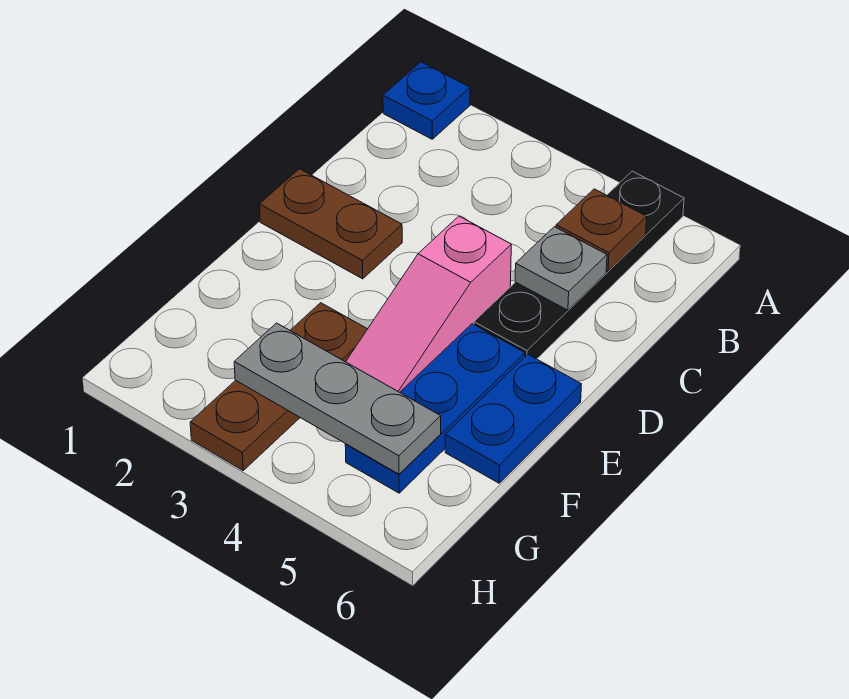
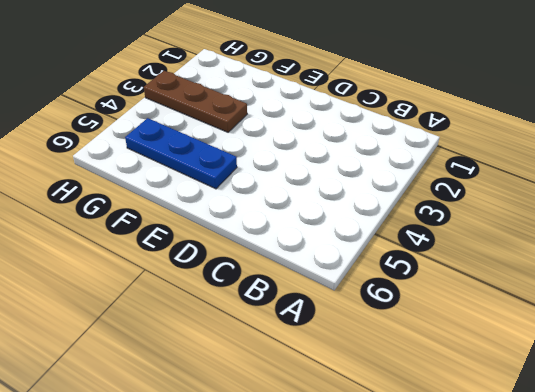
none -> blue plate A1 level 1
none -> black plate A5:D5 level 1

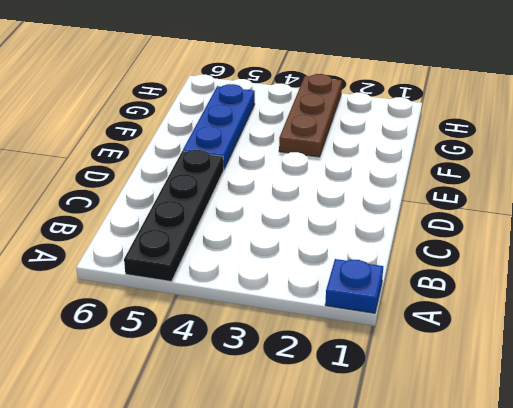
none -> brown plate D1:D2 level 1
none -> pink slope D4:F4 level 1 top D

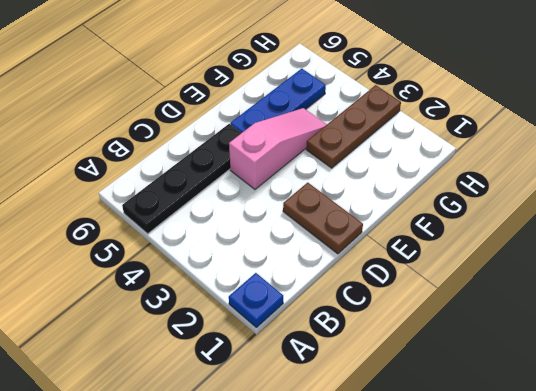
none -> blue plate E6:F6 level 1
none -> brown plate B5 level 2

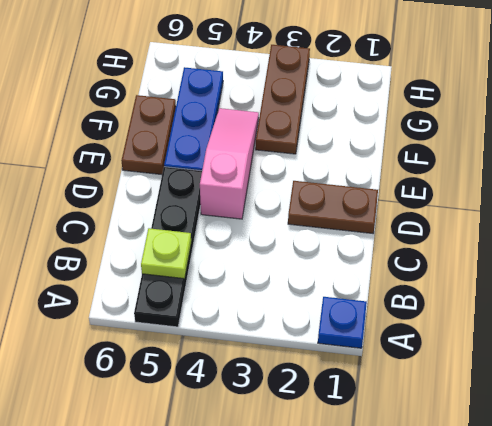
lime plate B5 level 2 -> brown plate B5 level 2
brown plate E6:F6 level 1 -> blue plate E6:F6 level 1
none -> grey plate C5 level 2
none -> grey plate G3:G5 level 2

